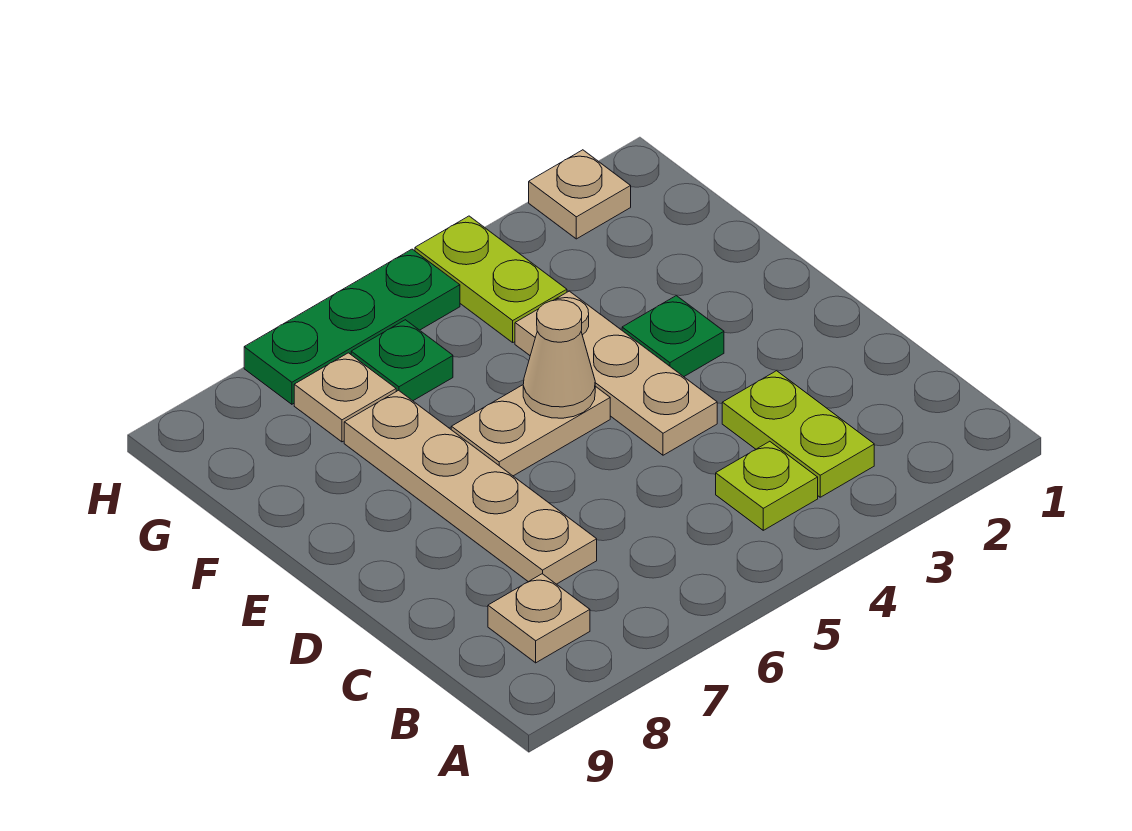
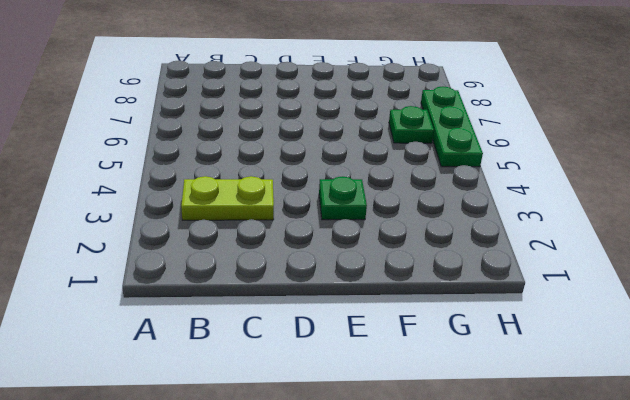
none -> lime plate B4 level 1
none -> tan plate B8 level 1
none -> tan plate C7:F7 level 1

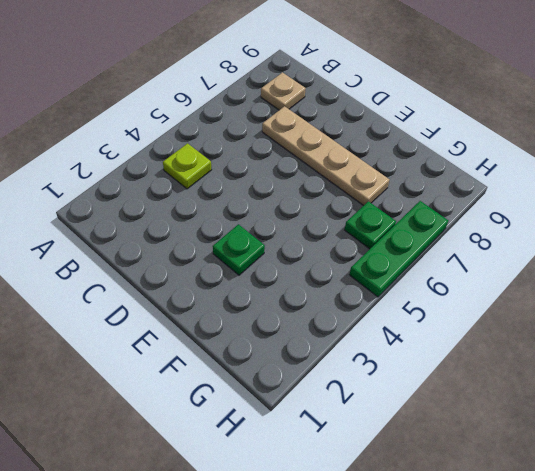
none -> lime plate B3:C3 level 1
none -> tan plate D4:F4 level 1
none -> tan plate E5:E6 level 1

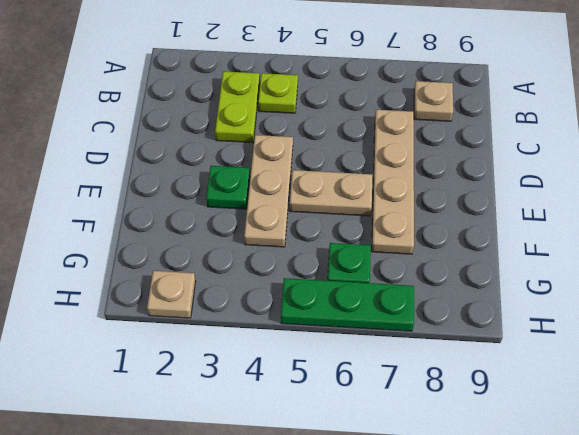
none -> lime plate G4:H4 level 1
none -> tan plate G7 level 1
none -> tan cone E5 level 2

